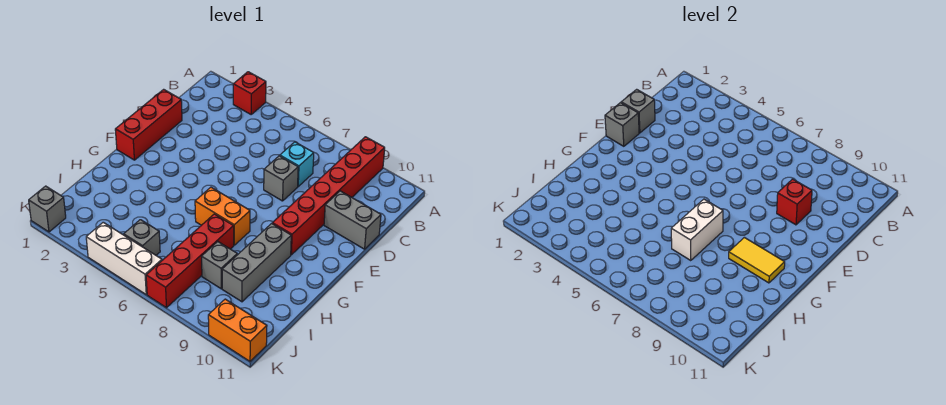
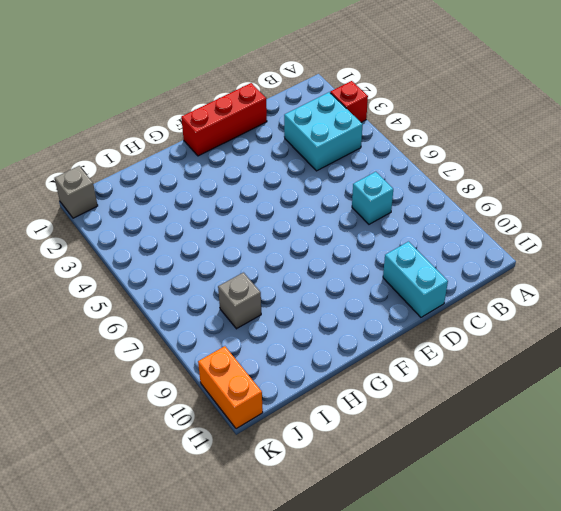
cyan brick B3:C4 level 1 -> none
cyan brick D10:D11 level 1 -> grey brick D10:D11 level 1
none -> red brick A9:F9 level 1
none -> grey brick D7 level 1
none -> orange brick G6:G7 level 1

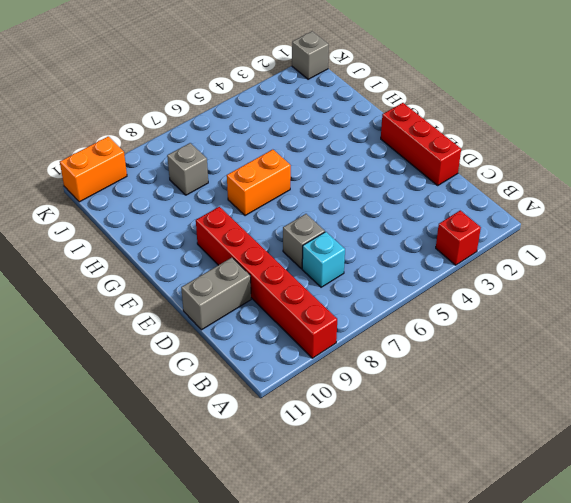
none -> grey brick G9:I9 level 1
none -> red brick H7:K7 level 1
none -> grey brick J5 level 1

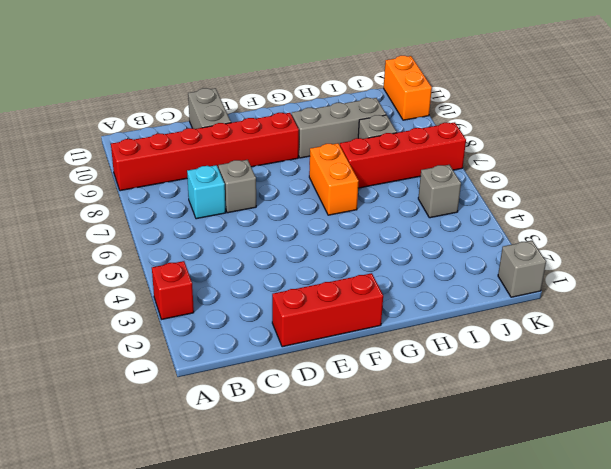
none -> white brick K4:K6 level 1
none -> grey brick D1 level 2
none -> red brick D9 level 2

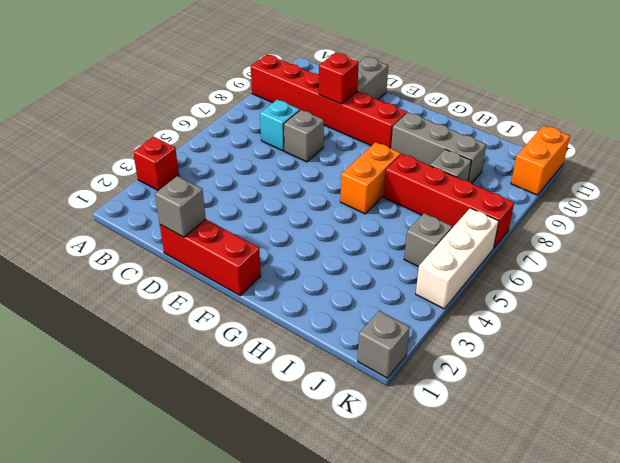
none -> grey brick E1 level 2
none -> white brick G7:H7 level 2
none -> yellow tile G9:G10 level 2

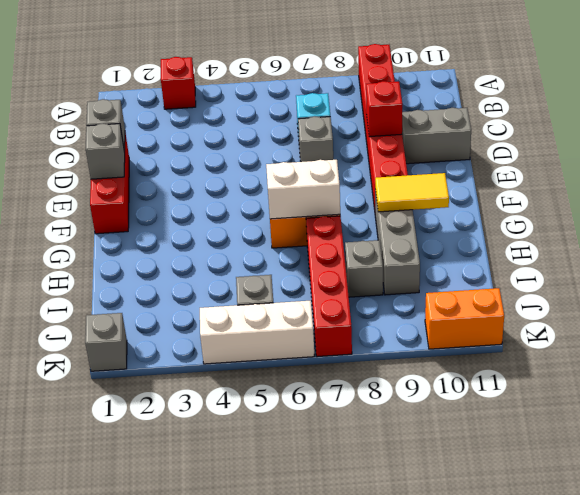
white brick G6:G7 level 2 -> white brick G7:H7 level 2

